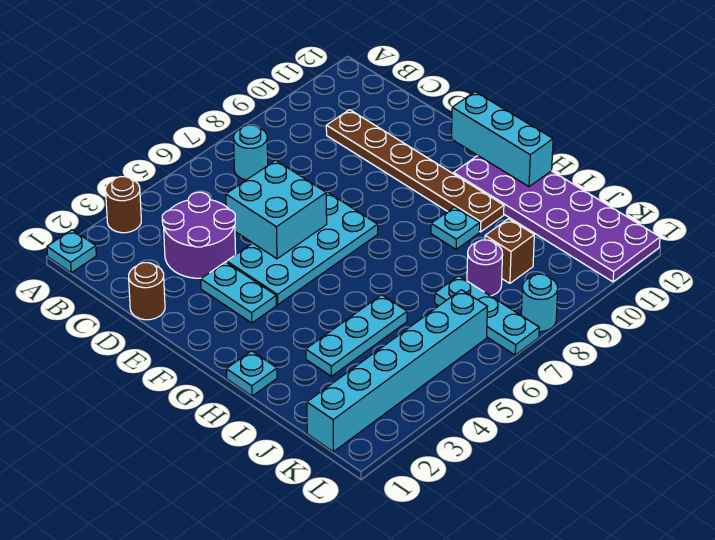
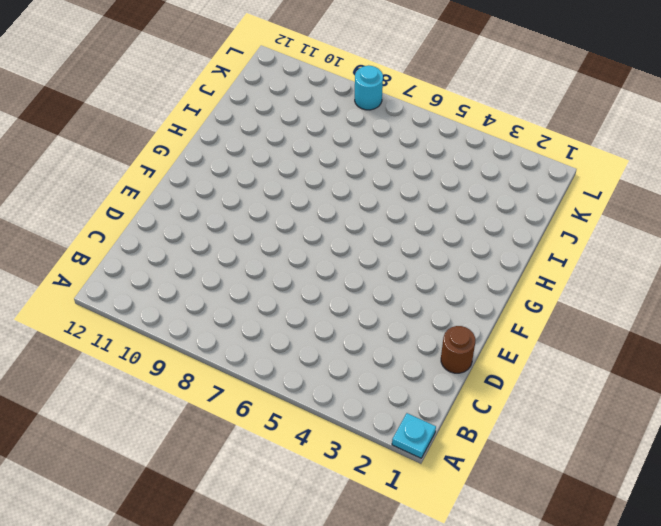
none -> brown round brick A3 level 1
none -> cyan round brick B7 level 1
none -> purple round brick C3:D4 level 1

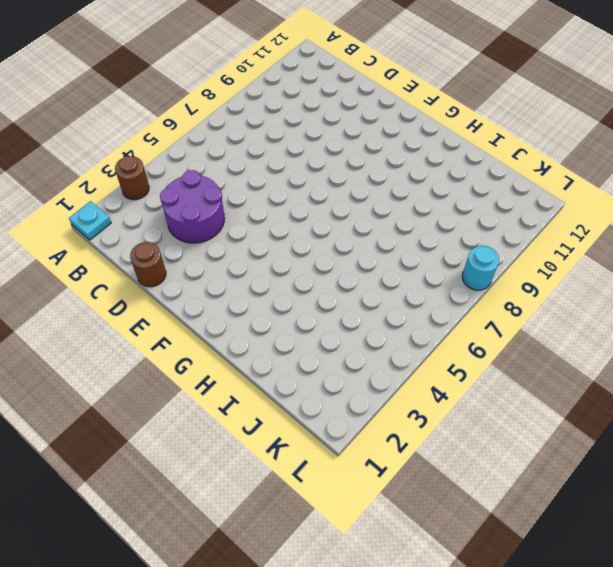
none -> cyan round brick B7 level 1
none -> brown plate C10:H10 level 1
none -> cyan plate E3:F3 level 1

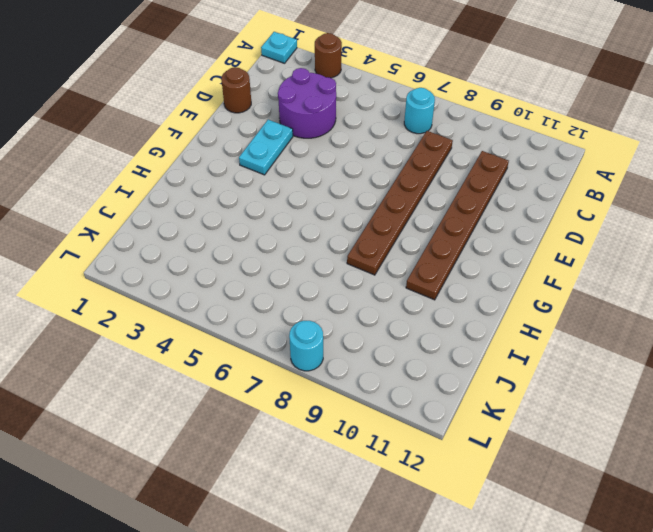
brown plate C8:H8 level 1 -> none
none -> cyan plate E4:F7 level 1
none -> purple plate G11:L12 level 1
none -> cyan plate H1 level 1

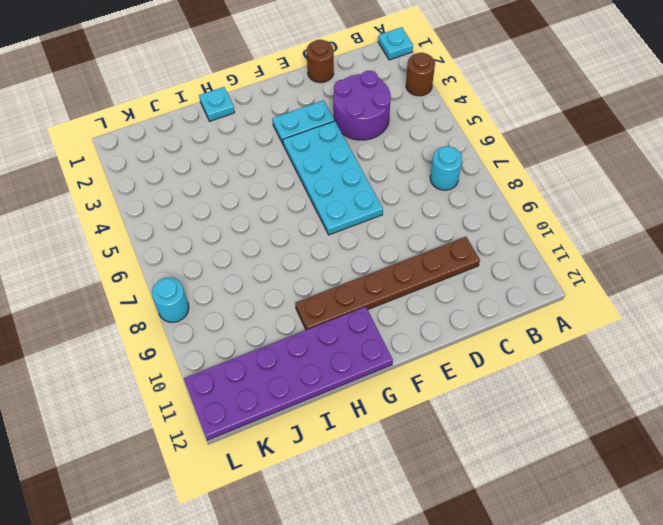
none -> cyan plate H9 level 1
none -> cyan plate I3:I5 level 1
none -> cyan plate J7:L7 level 1

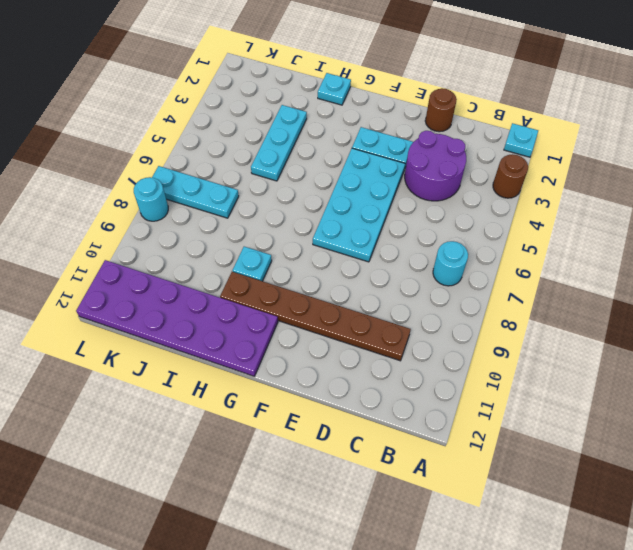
none -> purple round brick J8 level 1
none -> brown brick J9 level 1
none -> cyan brick K1:K6 level 1

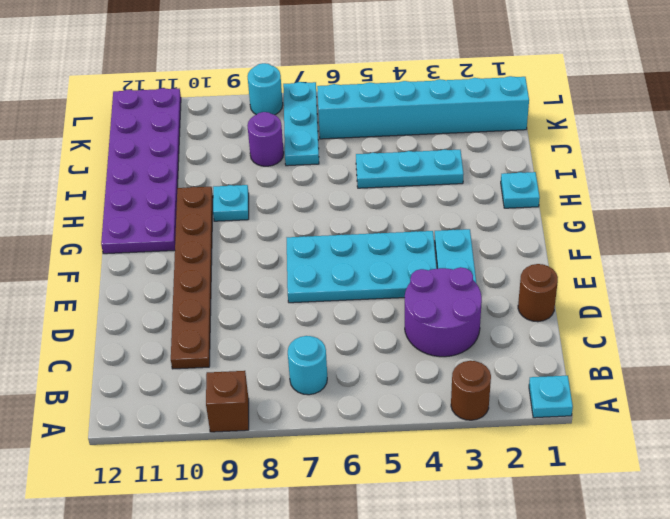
brown brick A9 level 1 -> brown brick J9 level 1
none -> cyan brick D5:E6 level 2
none -> cyan brick F12:H12 level 2

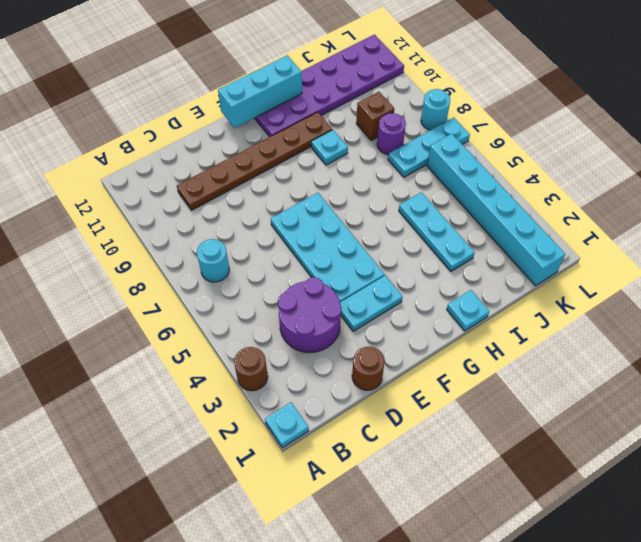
none -> cyan brick D5:E6 level 2

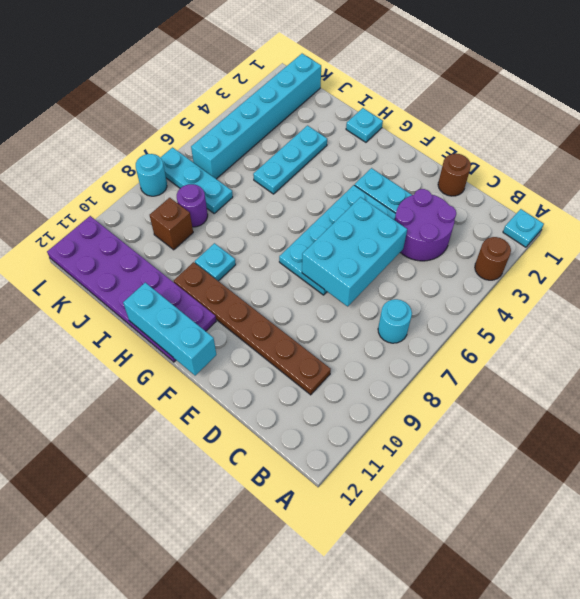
cyan brick D5:E7 level 2 -> cyan brick D5:E6 level 2

